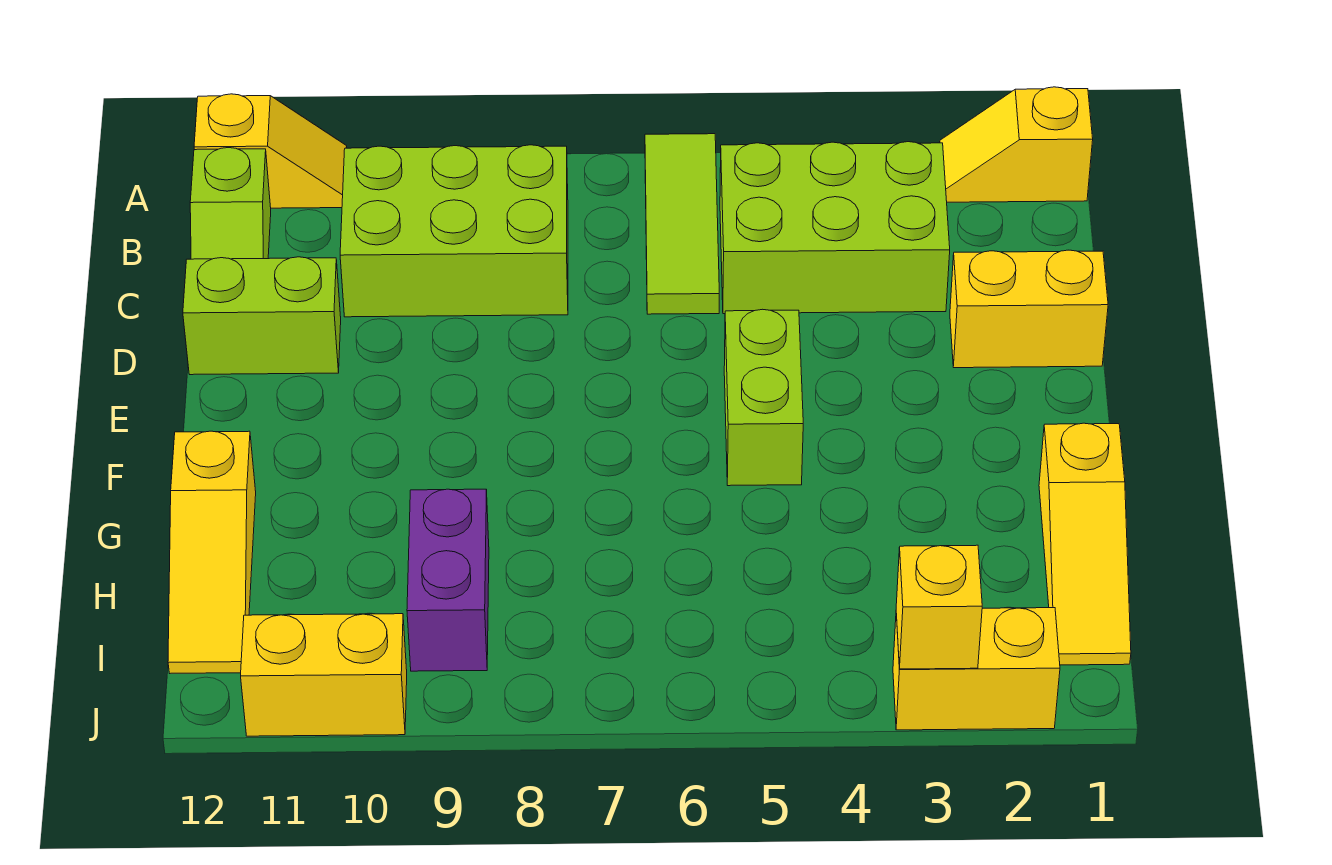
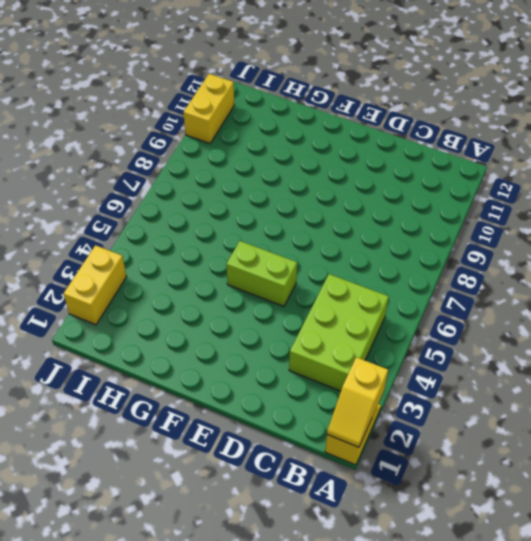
yellow slope A1:A2 level 2 top 2 -> yellow slope A11:A12 level 1 top 12
none -> lime tile A6:C6 level 1
none -> lime brick B8:C10 level 1
none -> lime slope B12:C12 level 1 top B

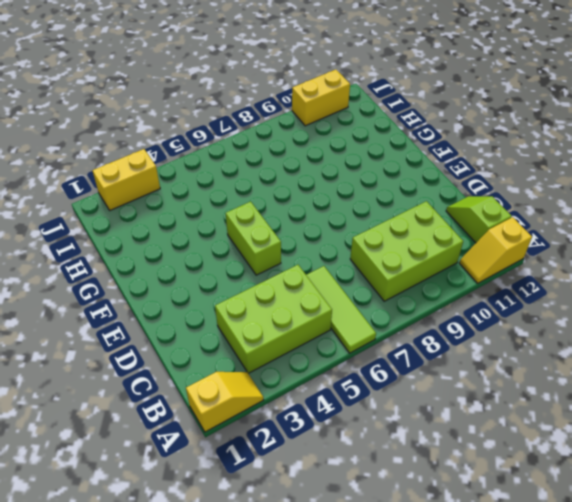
none -> yellow brick D1:D2 level 1
none -> lime brick D11:D12 level 1
none -> yellow slope G1:I1 level 1 top G

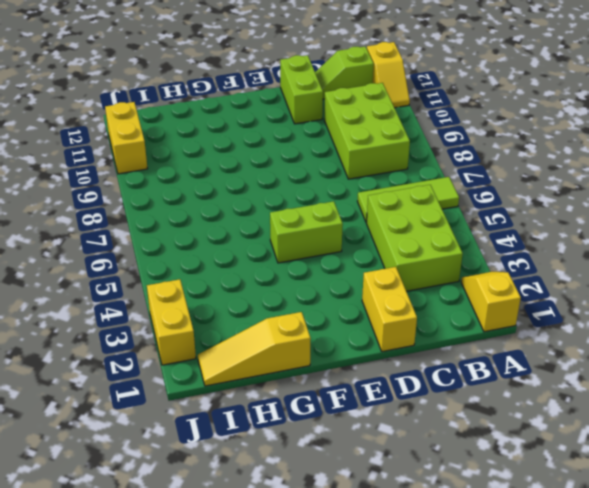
none -> yellow slope G12:I12 level 1 top G
none -> purple brick H9:I9 level 1
none -> yellow brick J3 level 2

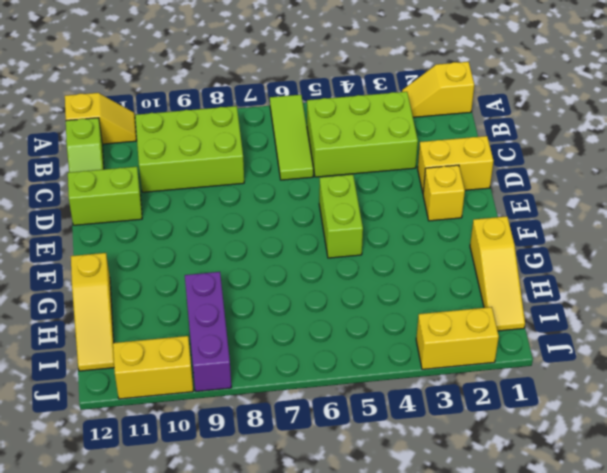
yellow brick E2 level 1 -> yellow brick J3 level 2
purple brick H9:J9 level 1 -> purple brick H9:I9 level 1

